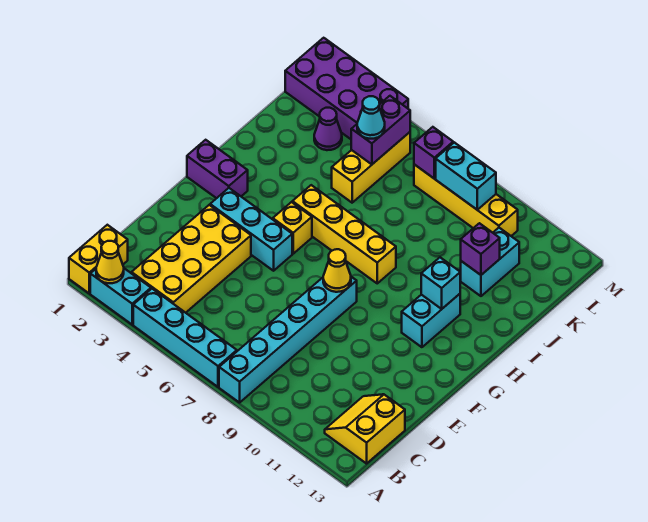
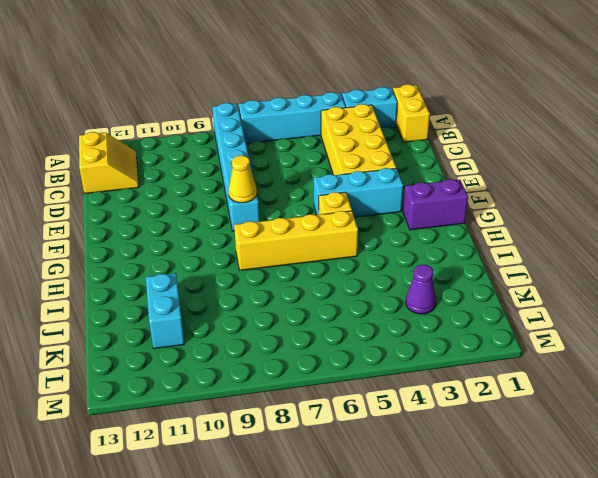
none -> cyan brick G11:H11 level 1
none -> yellow brick J5:L5 level 1
none -> purple brick L1:M4 level 1

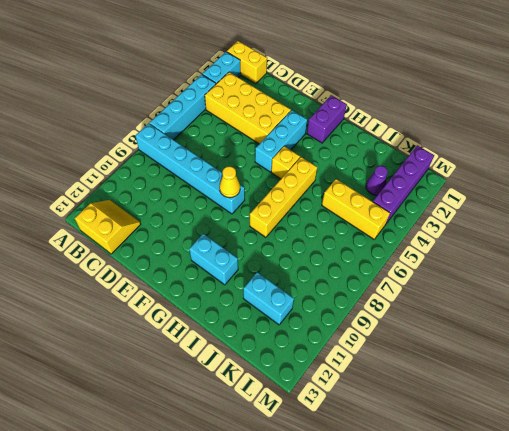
purple brick L1:L4 level 1 -> purple brick L1:M4 level 1
none -> yellow brick L7:L10 level 1
none -> yellow cone A2 level 2
none -> cyan brick H11 level 2

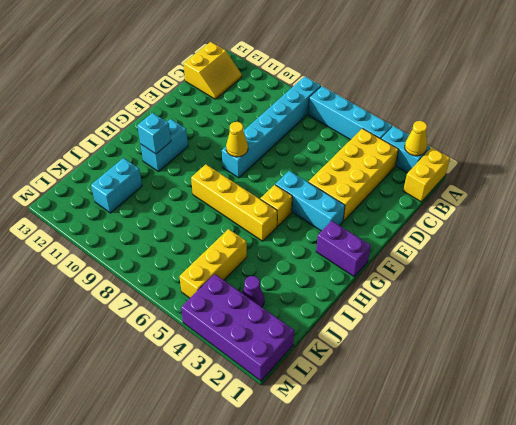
none -> yellow brick L7:L10 level 1
none -> purple brick J11 level 2
none -> purple brick K5:L5 level 2

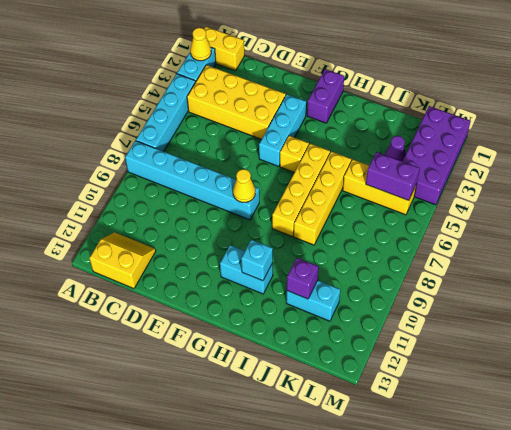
yellow brick I5:I8 level 1 -> yellow brick L7:L10 level 1
none -> purple brick L7 level 2
none -> cyan brick L8:L9 level 2
none -> cyan cone K5 level 3

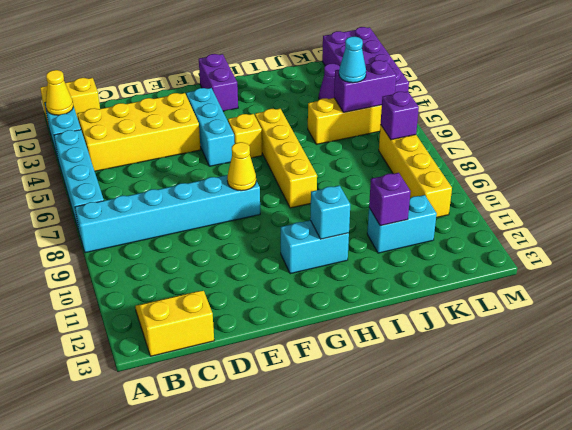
none -> cyan brick L8:L9 level 2

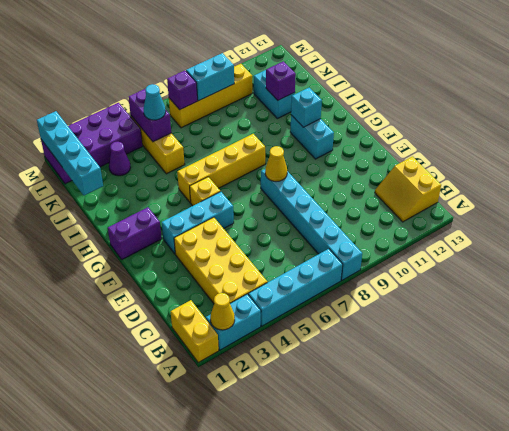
cyan brick J1:M1 level 2 -> none

